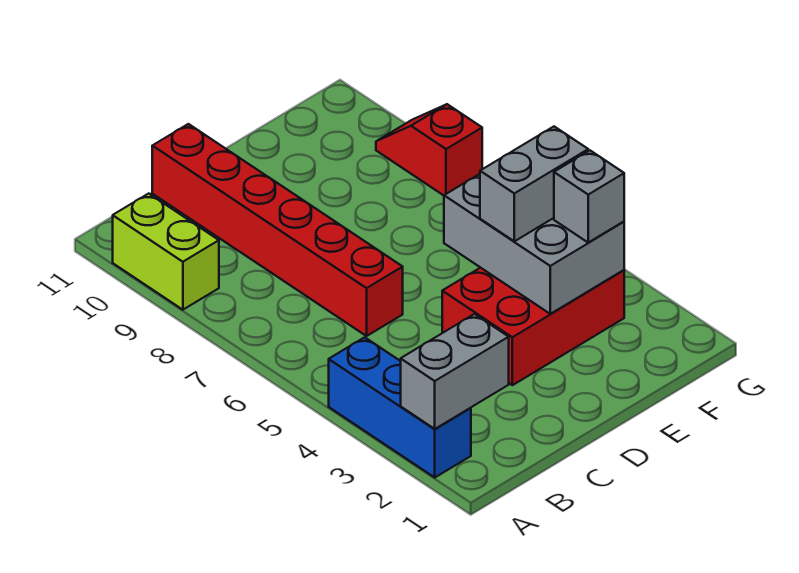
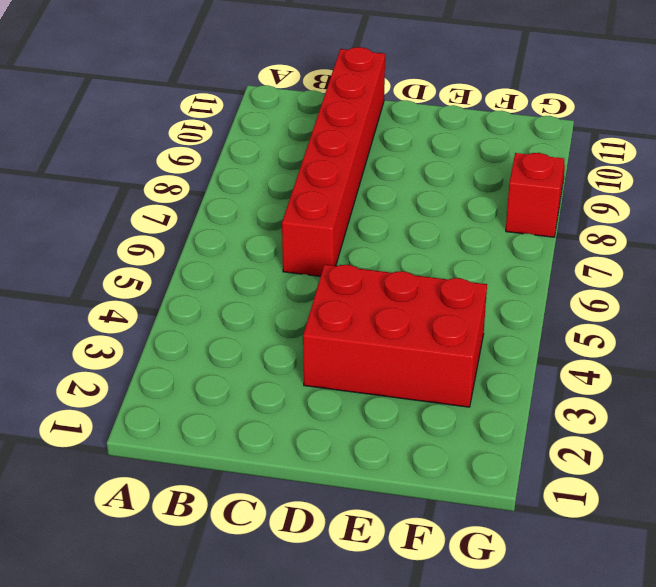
none -> blue brick A2:A4 level 1
none -> lime brick A9:A10 level 1

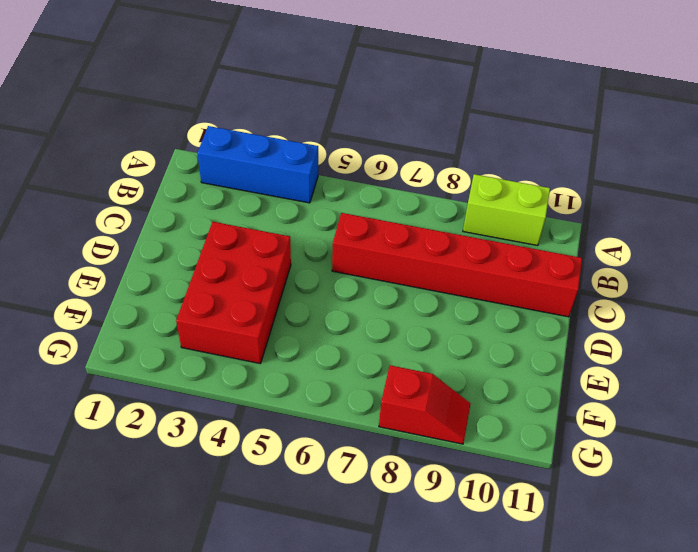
none -> grey brick A2:B2 level 2
none -> grey brick E3:F5 level 2

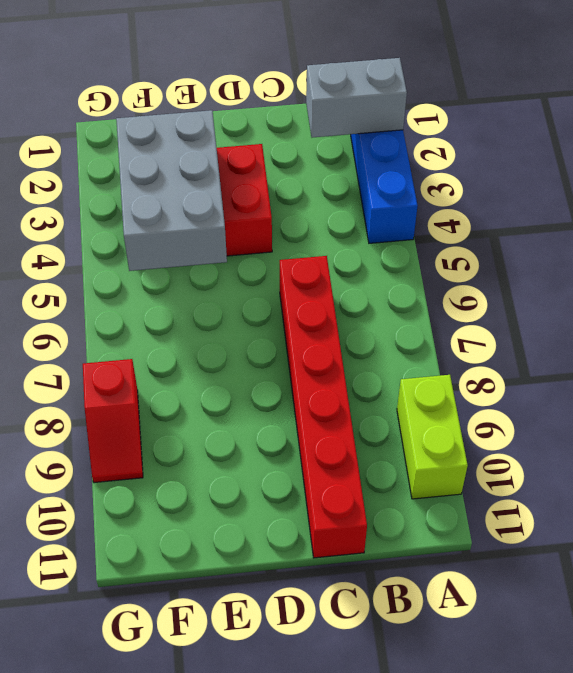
none -> grey brick E4:F4 level 3
none -> grey brick F3 level 3

